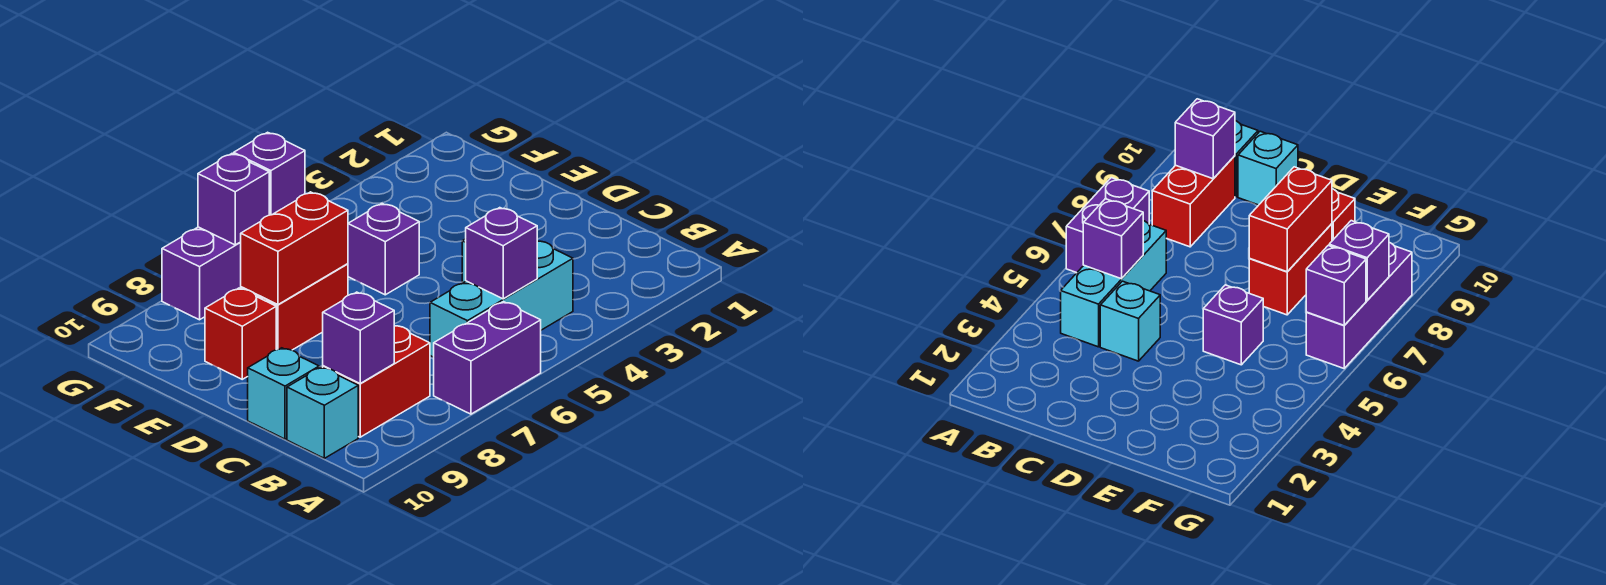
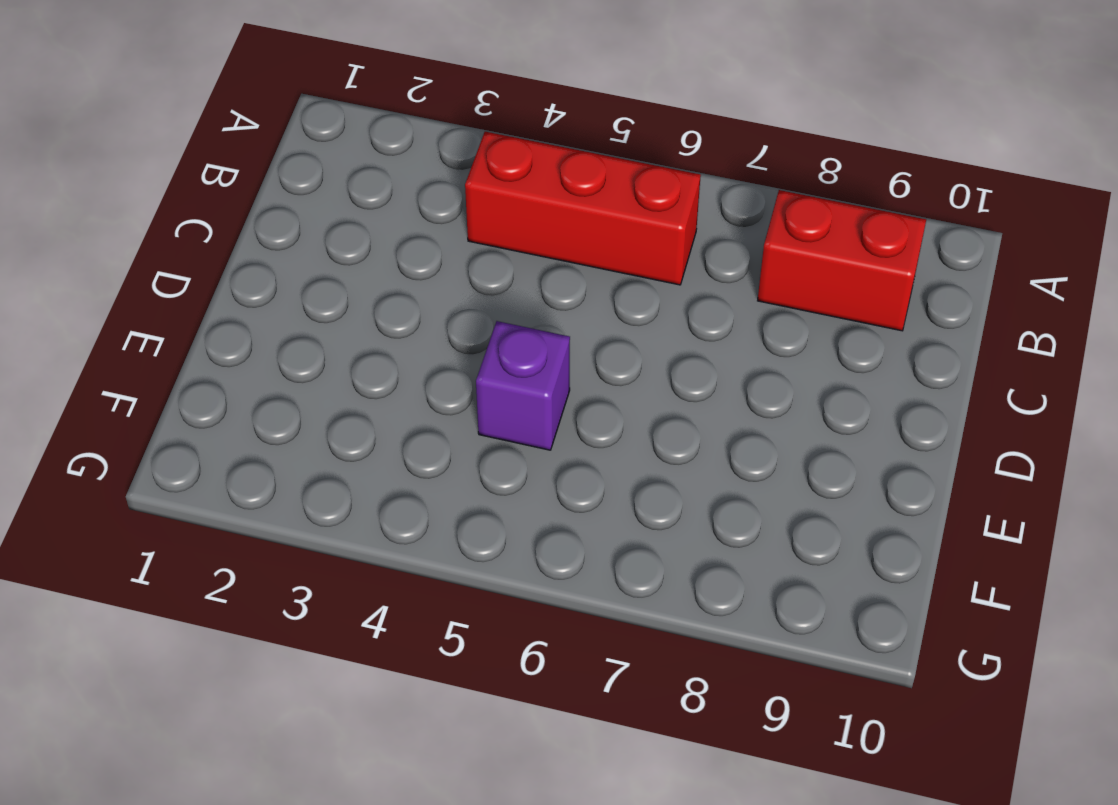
red brick B4:B6 level 1 -> cyan brick B4:B6 level 1
none -> purple brick A6:A7 level 1
none -> cyan brick B10 level 1
none -> cyan brick C4 level 1

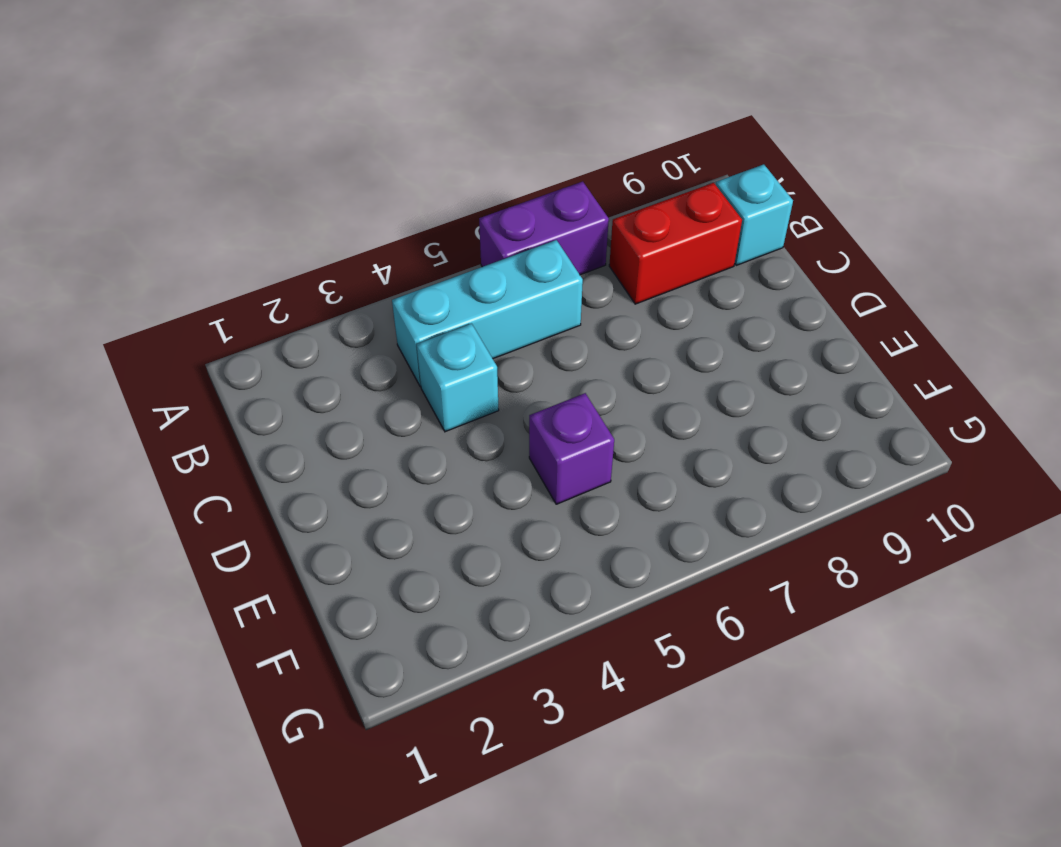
none -> cyan brick C10 level 1
none -> red brick E7:E8 level 1
none -> red brick E9 level 1

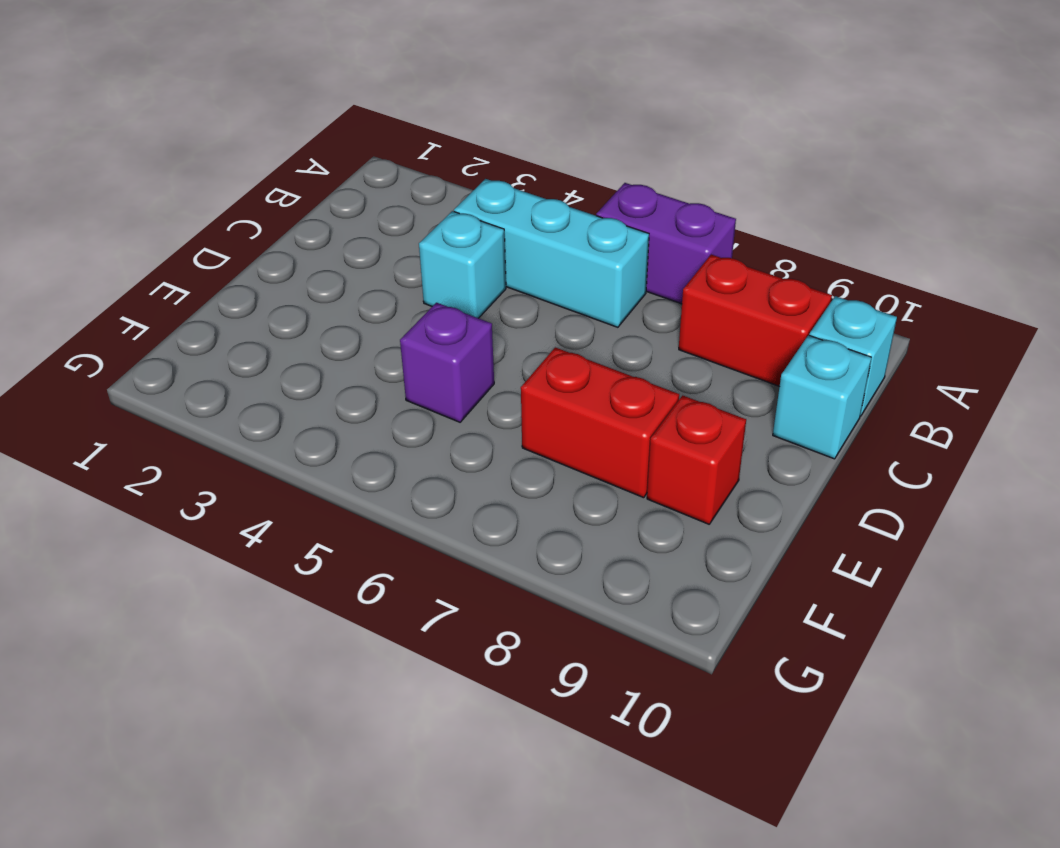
none -> purple brick G6:G8 level 1
none -> purple brick B5 level 2
none -> purple brick B9 level 2

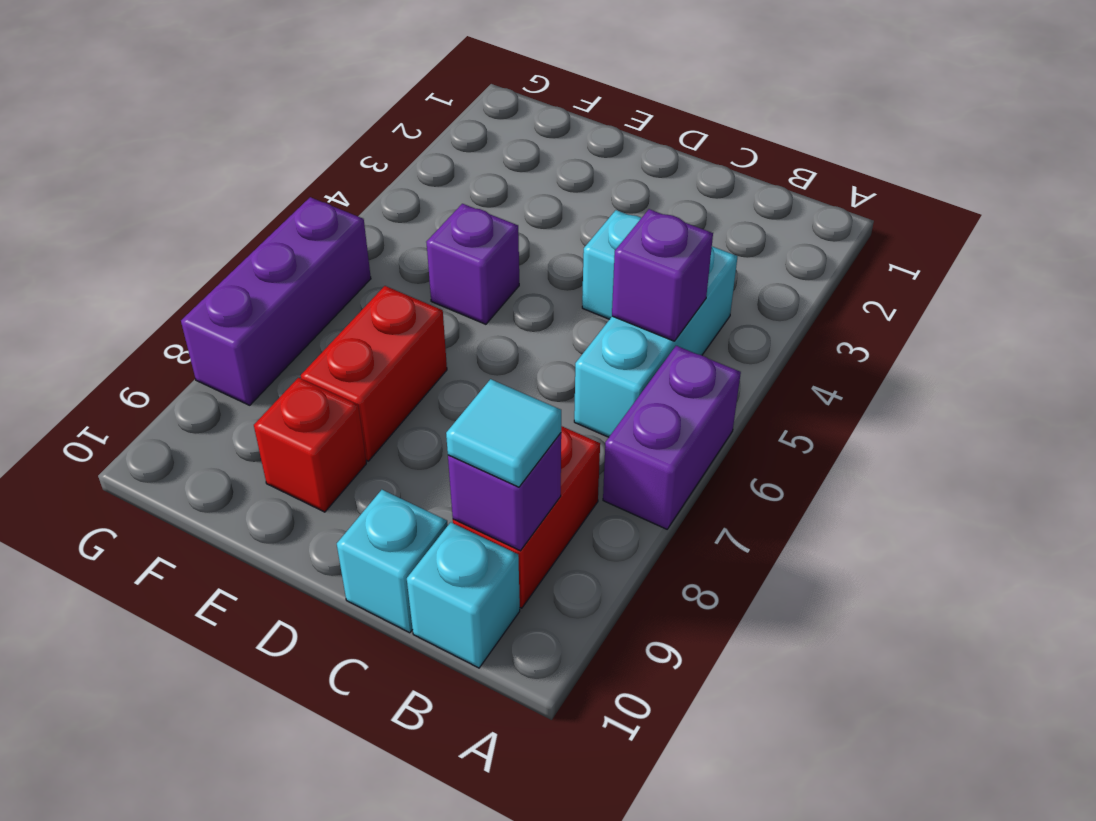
cyan tile B9 level 3 -> none
none -> red brick E7:E8 level 2
none -> purple brick G6 level 2
none -> purple brick G7 level 2

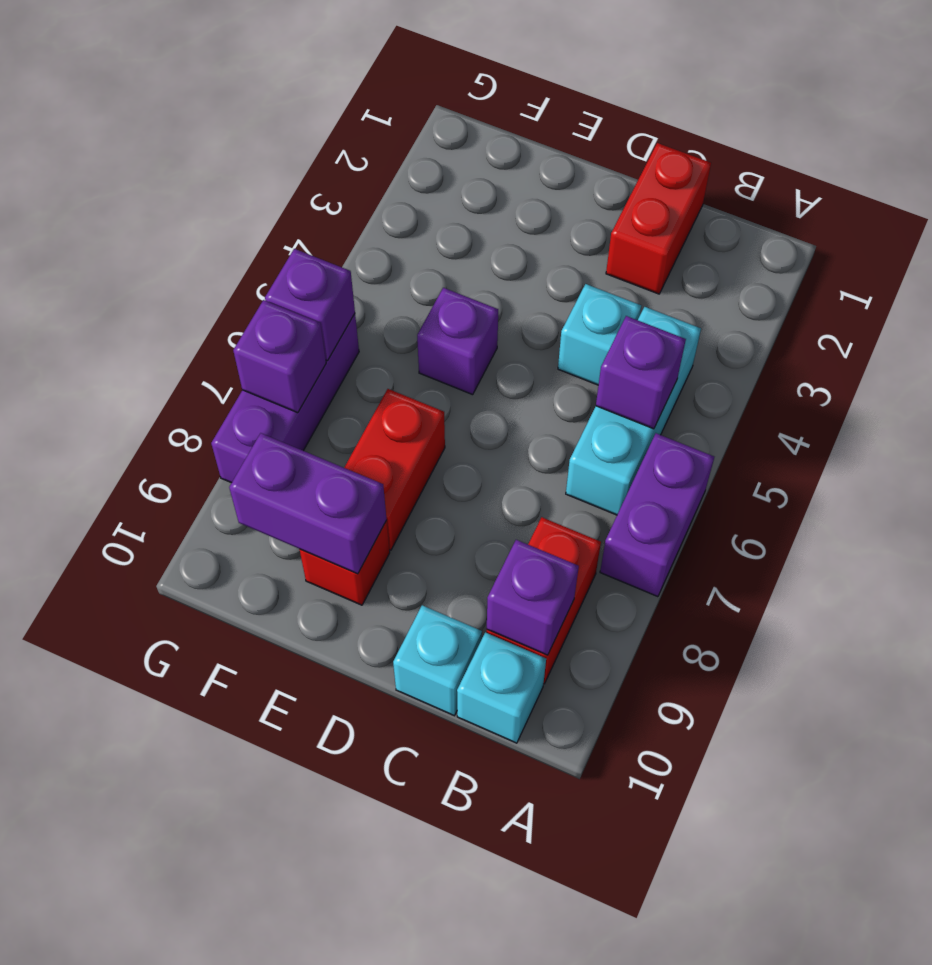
red brick C1:C2 level 1 -> red brick E7:E8 level 2
purple brick E9:F9 level 2 -> none

